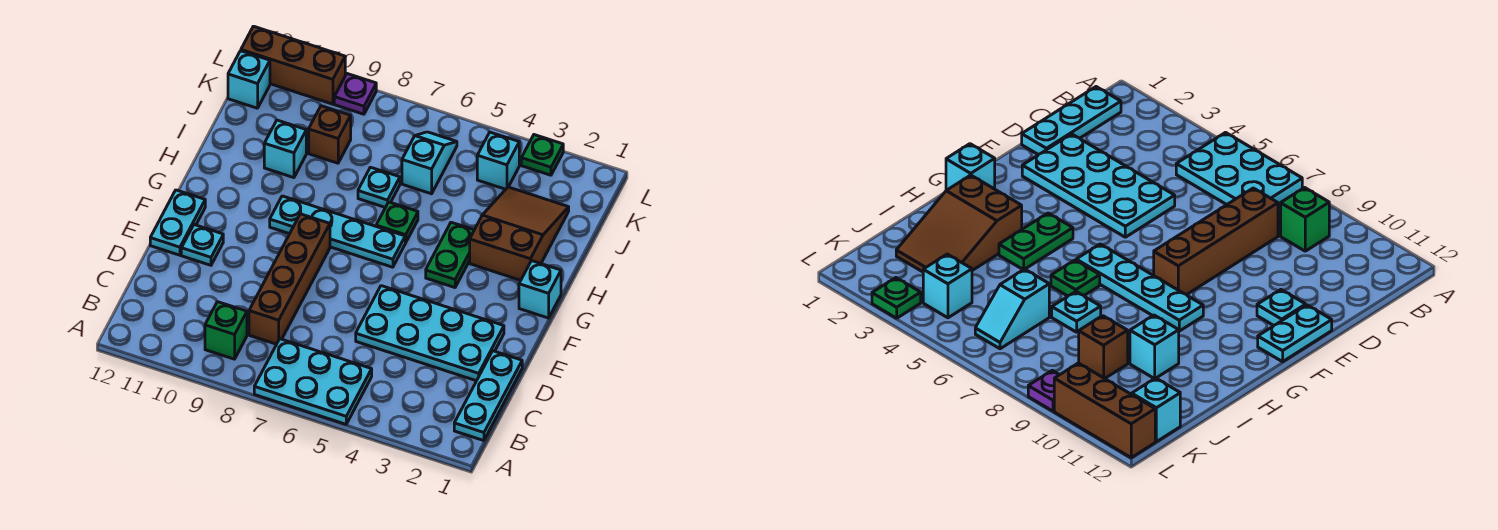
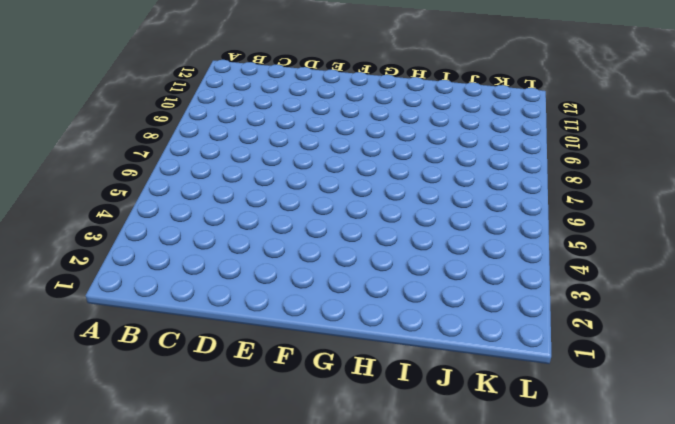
none -> cyan plate A5:B7 level 1
none -> cyan plate B1:D1 level 1
none -> green brick B9 level 1

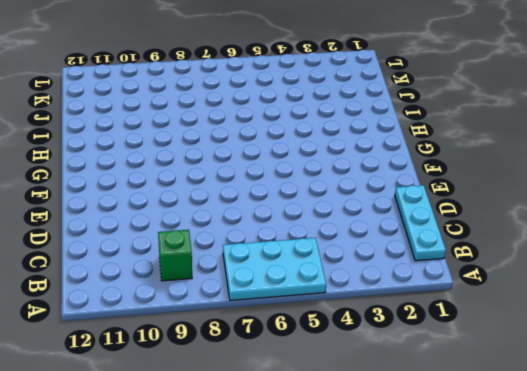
none -> brown brick C8:F8 level 1
none -> cyan plate D2:E5 level 1
none -> cyan plate E11 level 1

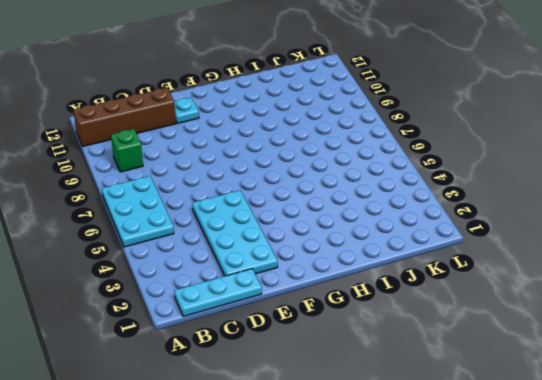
brown brick A11:D11 level 1 -> brown brick C8:F8 level 1
none -> cyan plate E12:F12 level 1
none -> cyan brick G1 level 1
none -> green plate G4:H4 level 1

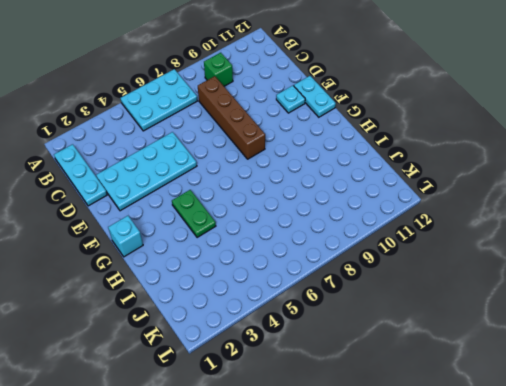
none -> cyan plate G6:G9 level 1
none -> brown slope H2:J3 level 1 top H
none -> green plate H6 level 1

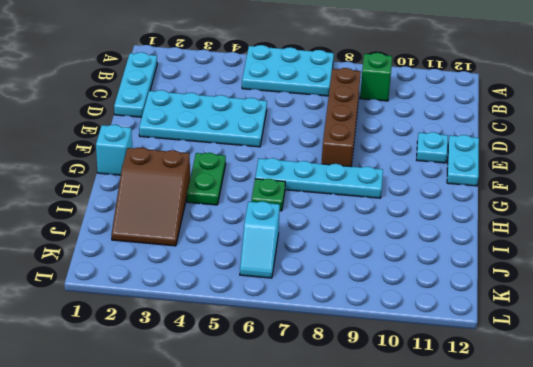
none -> cyan plate I7 level 1
none -> cyan brick I10 level 1
none -> brown brick J9 level 1

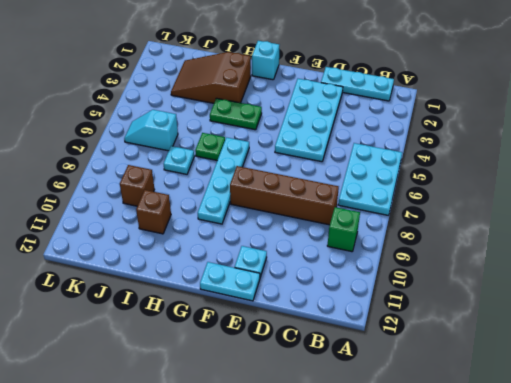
brown brick I10 level 1 -> cyan brick I10 level 1
none -> cyan brick K4 level 1
none -> cyan brick K12 level 1
none -> green plate L3 level 1

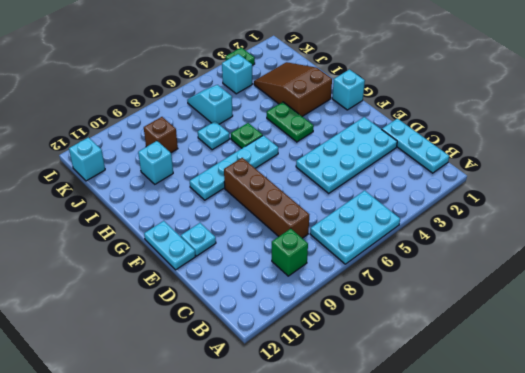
none -> purple plate L9 level 1
none -> brown brick L10:L12 level 1

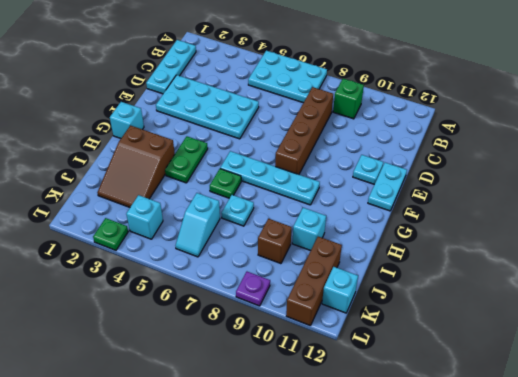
brown brick J11:L11 level 1 -> brown brick L10:L12 level 1

